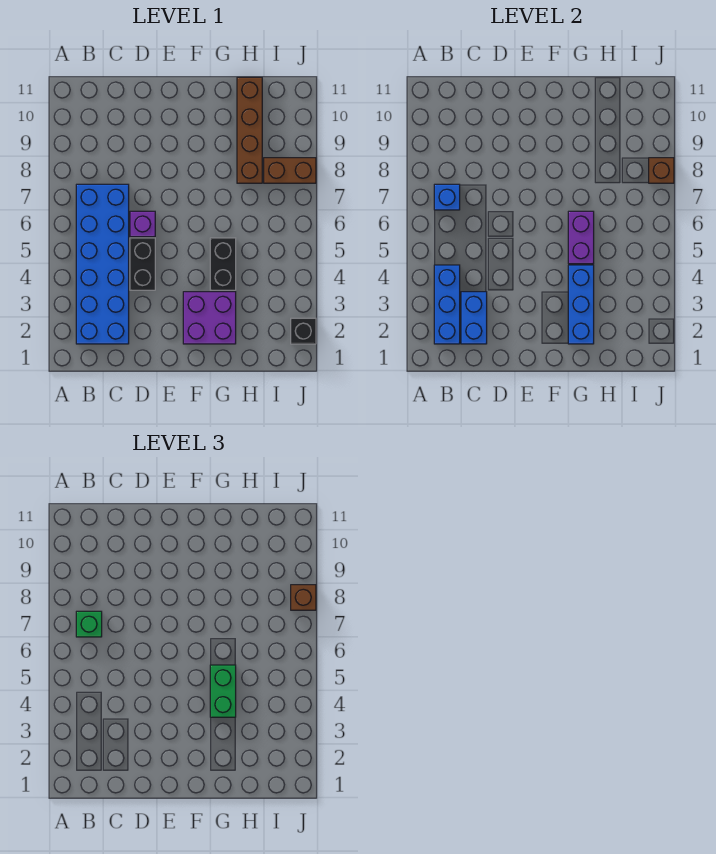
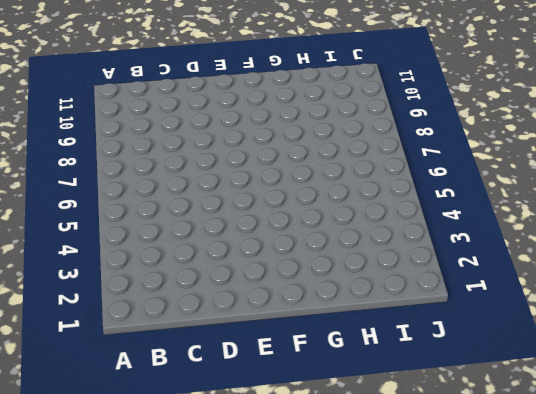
none -> blue brick B2:C7 level 1
none -> black brick D4:D5 level 1
none -> purple brick D6 level 1

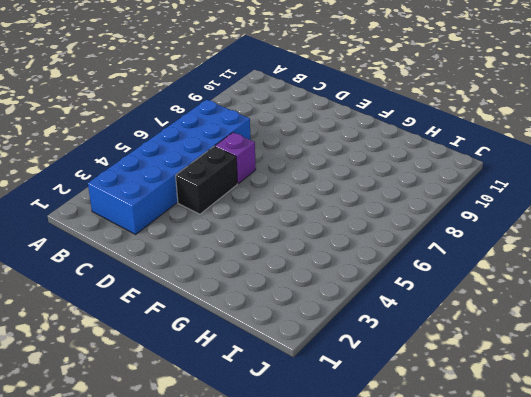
none -> purple brick F2:G3 level 1
none -> black brick G4:G5 level 1
none -> brown brick H8:H11 level 1

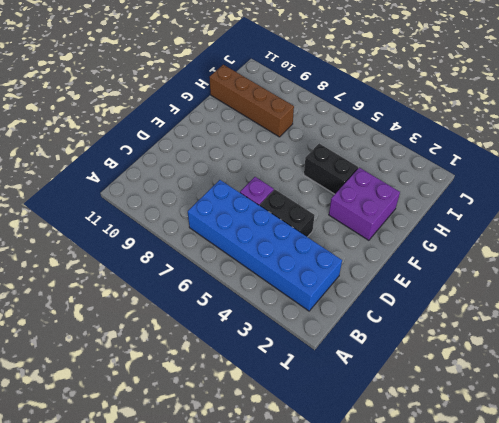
none -> brown brick I8:J8 level 1
none -> black brick J2 level 1
none -> blue brick B2:B4 level 2

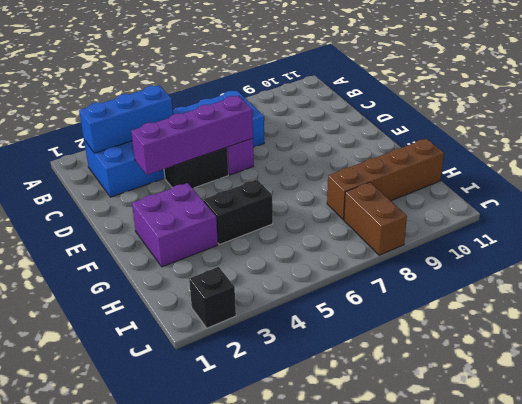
purple brick D3:D6 level 2 -> none
none -> blue brick B7 level 2
none -> blue brick C2:C3 level 2
none -> blue brick G2:G4 level 2

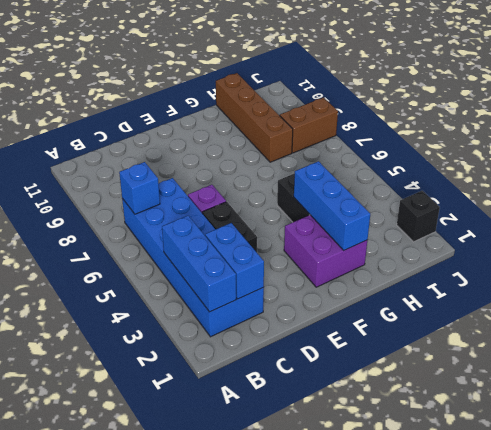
none -> purple brick G5:G6 level 2
none -> brown brick J8 level 2
none -> green brick B7 level 3

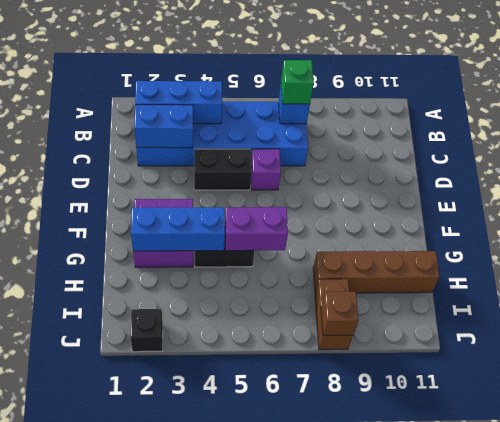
none -> green brick G4:G5 level 3
none -> brown brick J8 level 3

